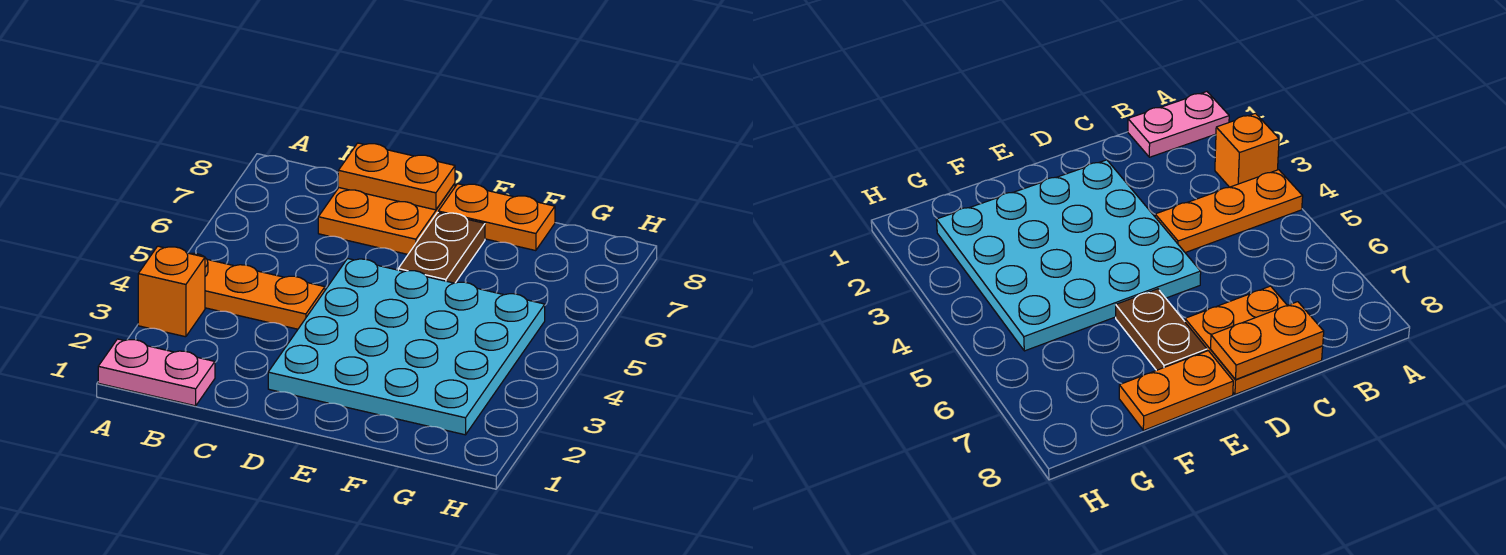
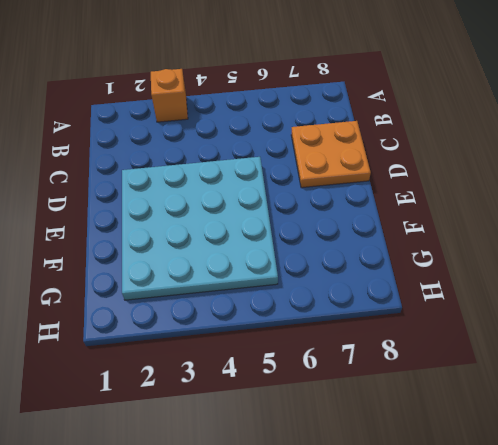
none -> pink plate A1:B1 level 1
none -> orange plate A4:C4 level 1

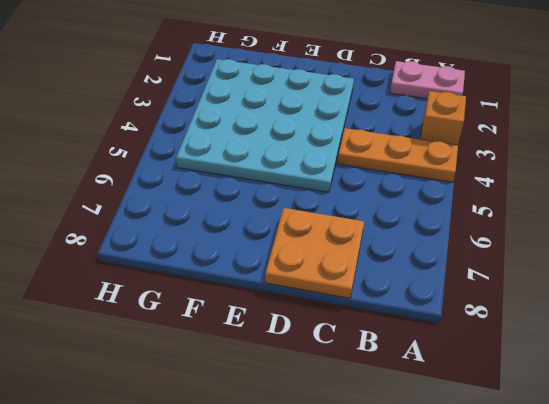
none -> brown plate E6:E7 level 1
none -> orange plate E8:F8 level 1

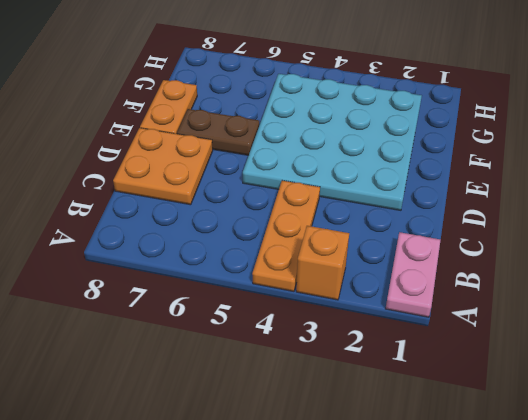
none -> orange plate C8:D8 level 2

